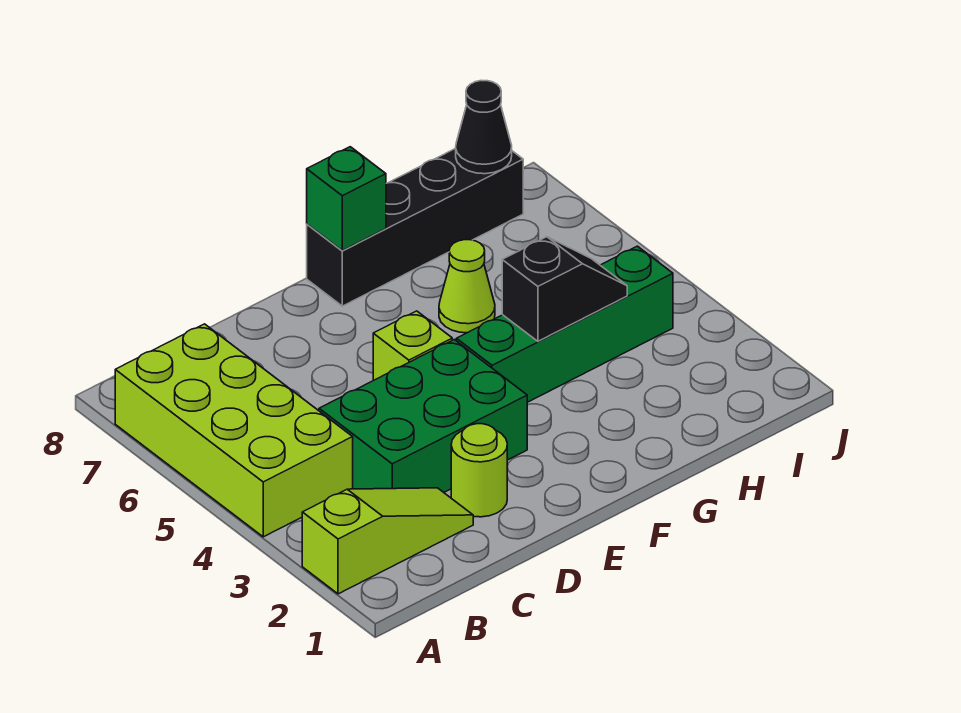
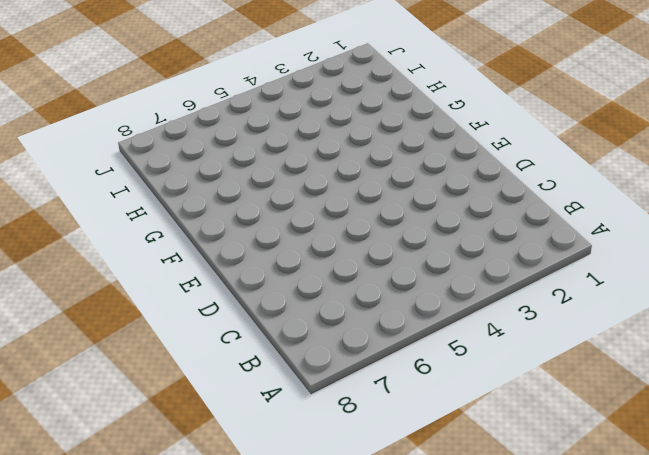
none -> lime slope A2:C2 level 1 top A
none -> lime brick A4:B7 level 1

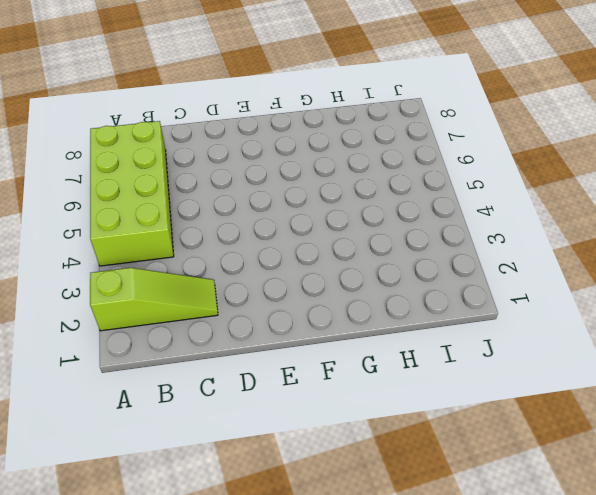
none -> green brick C3:E4 level 1
none -> lime round brick D2 level 1

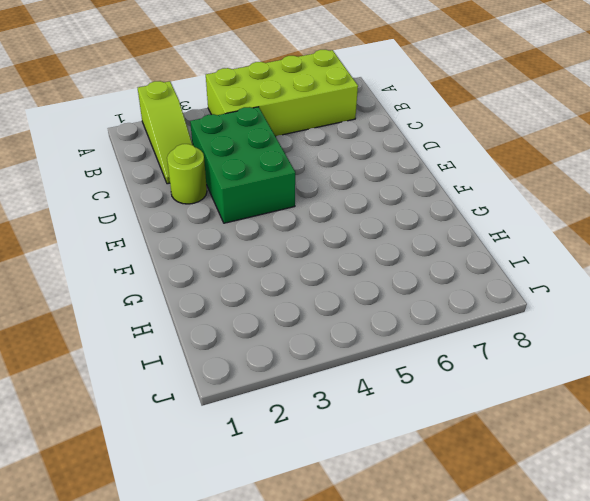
none -> lime brick E5 level 1
none -> green brick F4:I4 level 1

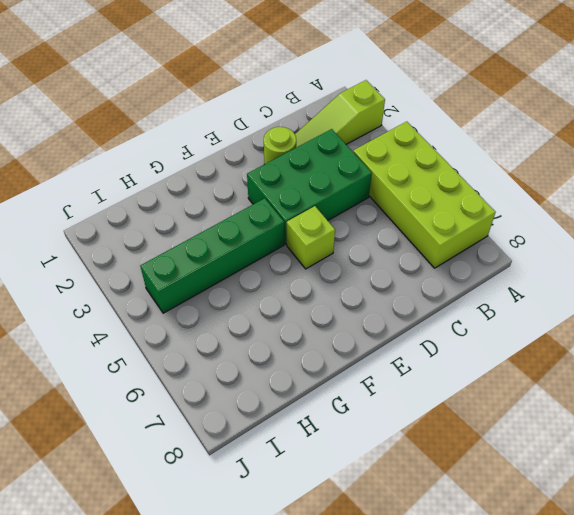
none -> black brick F8:I8 level 1
none -> lime cone G6 level 1

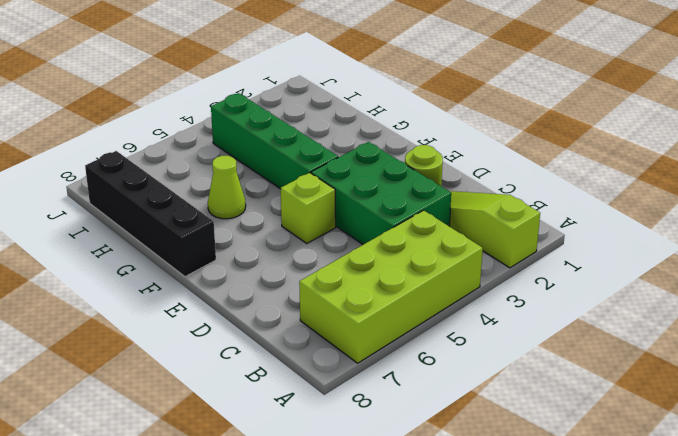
none -> green brick F8 level 2
none -> black slope G4:H4 level 2 top G

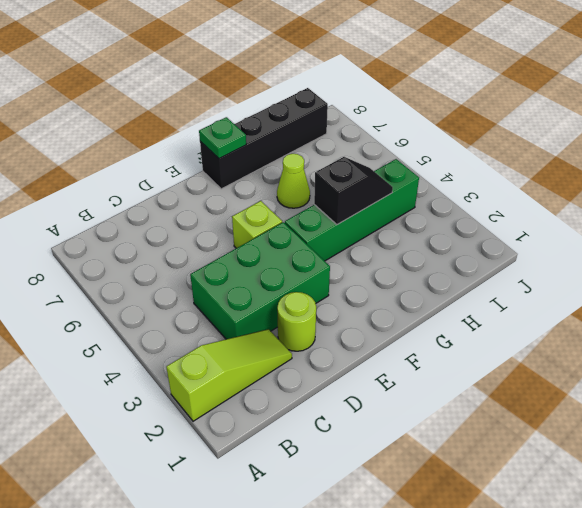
green plate F8 level 2 -> green brick F8 level 2
none -> lime brick A4:B7 level 1
none -> black cone I8 level 2

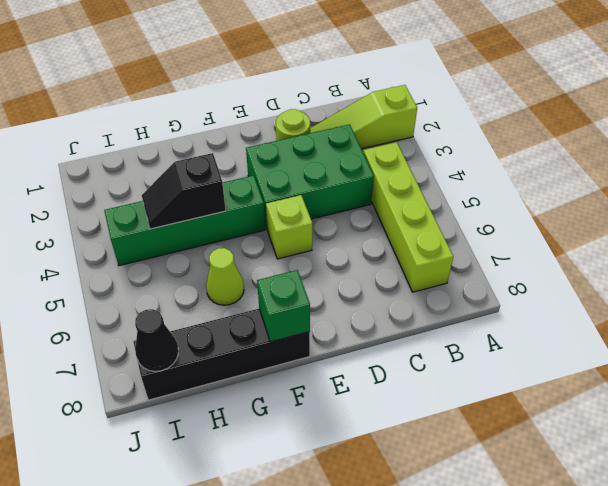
lime brick B4:B7 level 1 -> lime brick A4:B7 level 1

